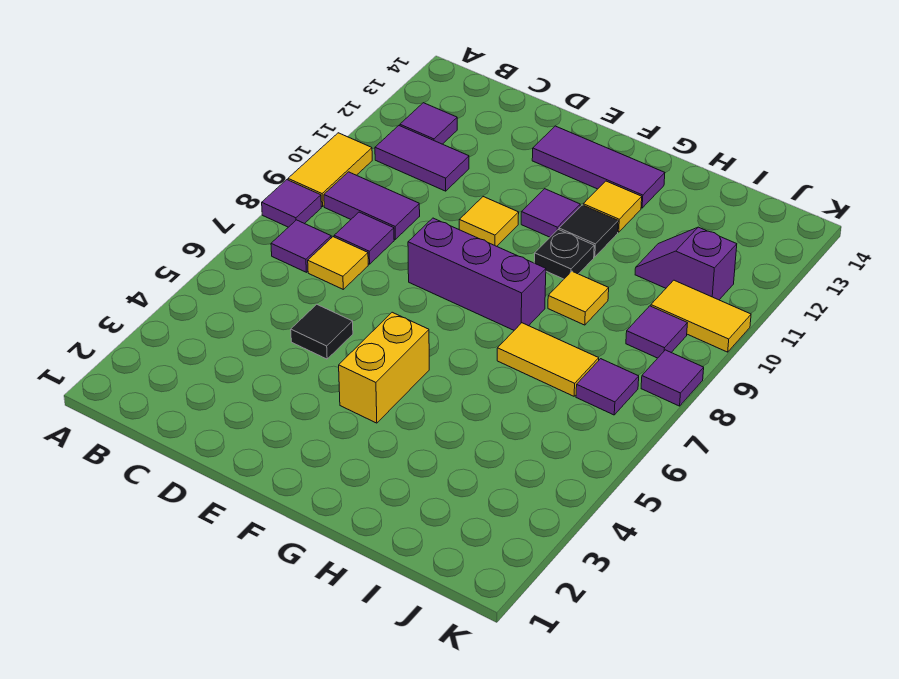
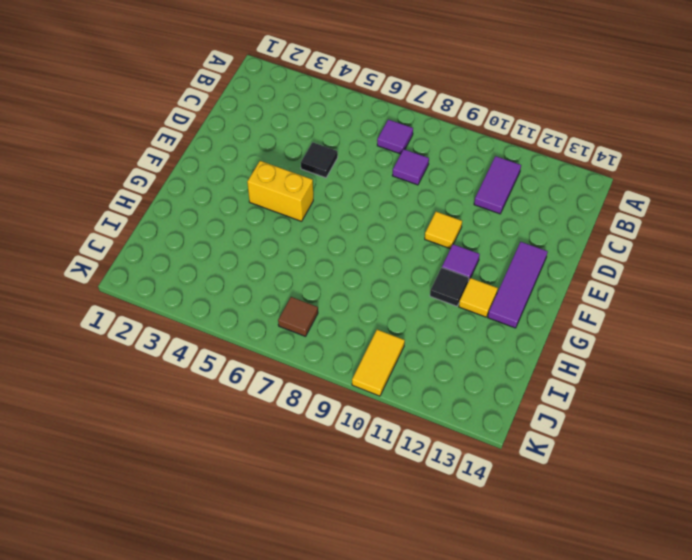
brown tile J7 level 1 -> purple tile J7 level 1
none -> purple tile A8 level 1
none -> yellow tile A9:A10 level 1
none -> purple tile B9:C9 level 1

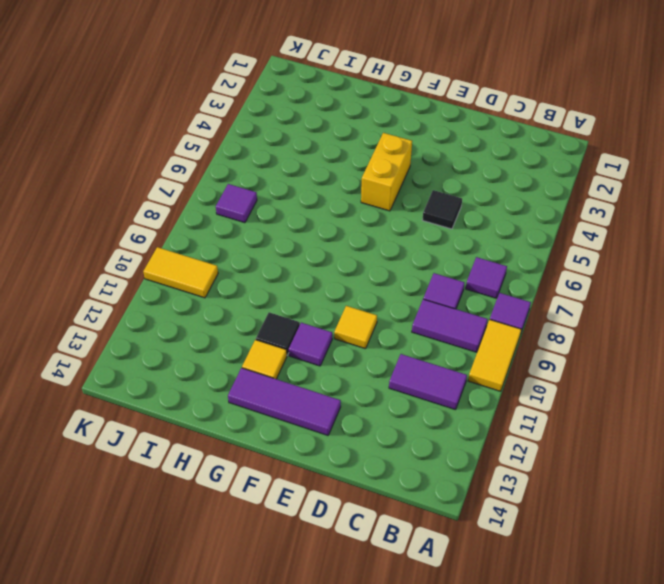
none -> purple tile B12 level 1
none -> yellow tile C7 level 1
none -> purple brick E8:G8 level 1

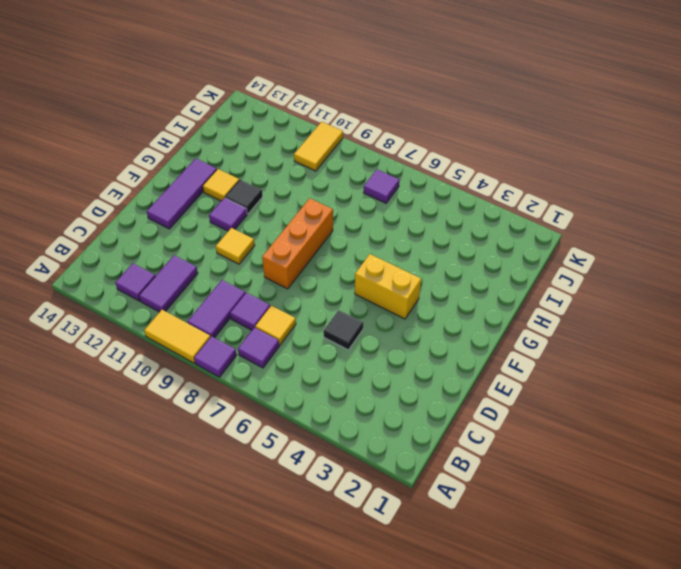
orange brick E8:G8 level 1 -> purple brick E8:G8 level 1
none -> black plate G10 level 1
none -> yellow tile H7:I7 level 1
none -> yellow tile H9 level 1

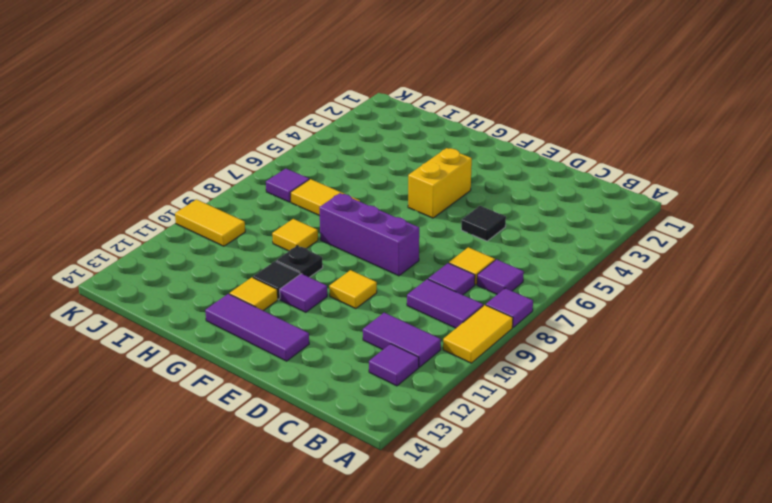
none -> purple slope I11:J11 level 1 top J
none -> purple tile J9 level 1
none -> purple tile K8 level 1

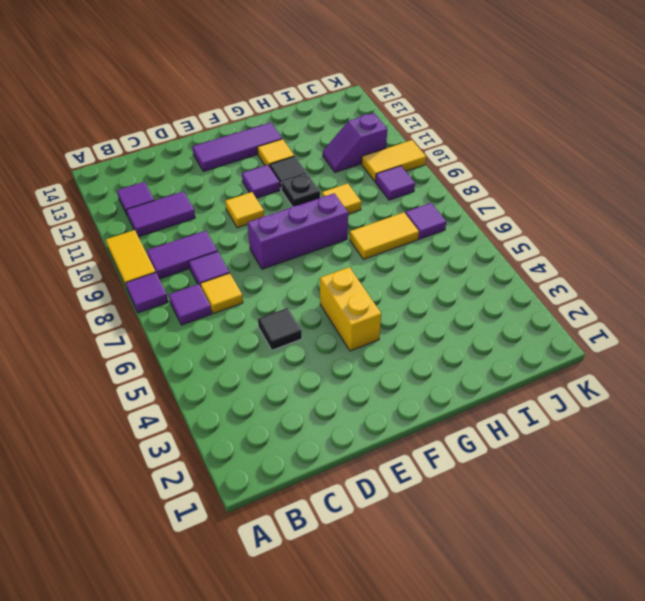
none -> purple tile K8 level 1

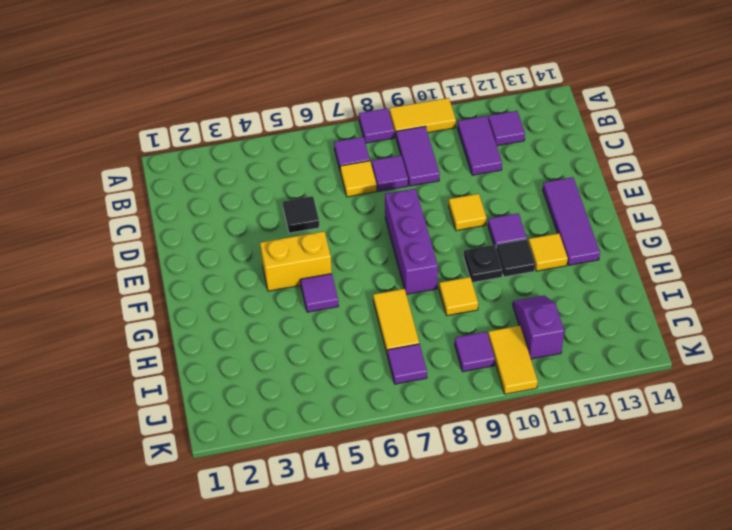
purple tile G5 level 1 -> purple tile K8 level 1

